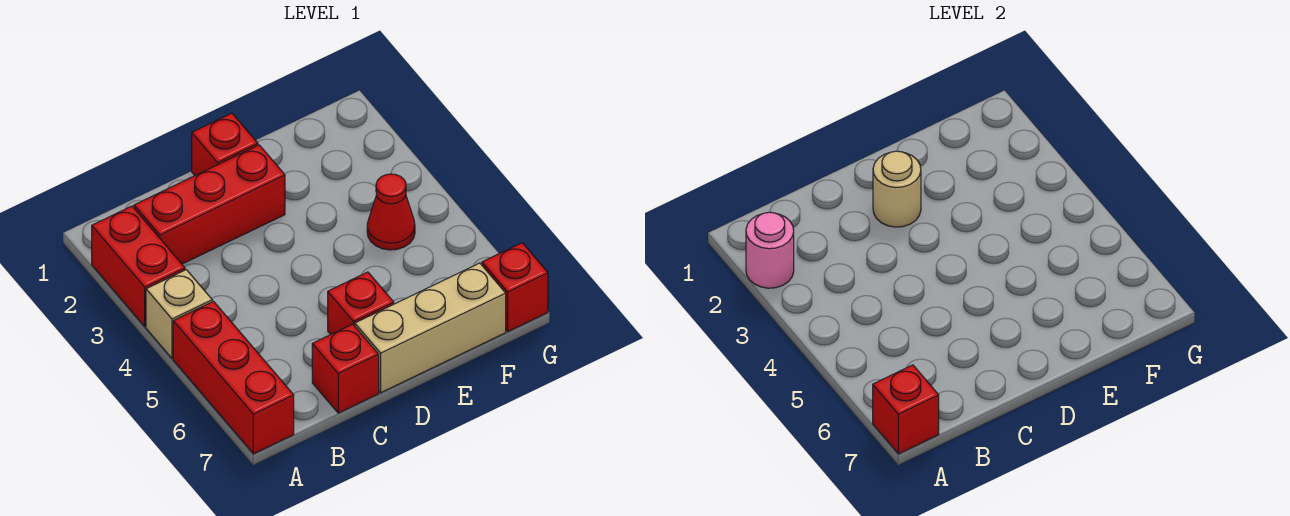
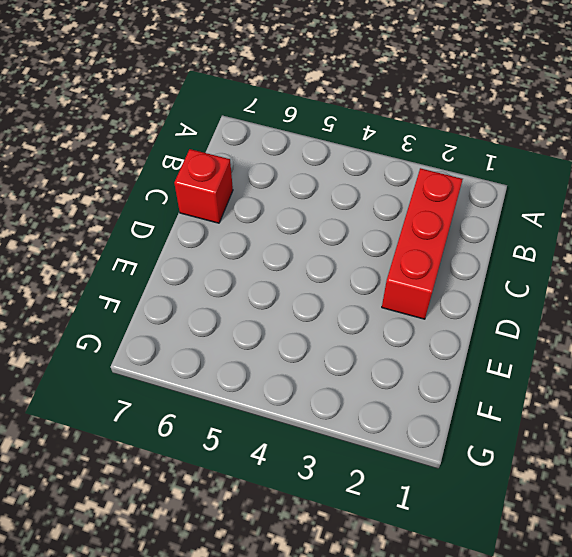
none -> red brick A2:A3 level 1
none -> tan brick A4 level 1
none -> red brick A5:A7 level 1

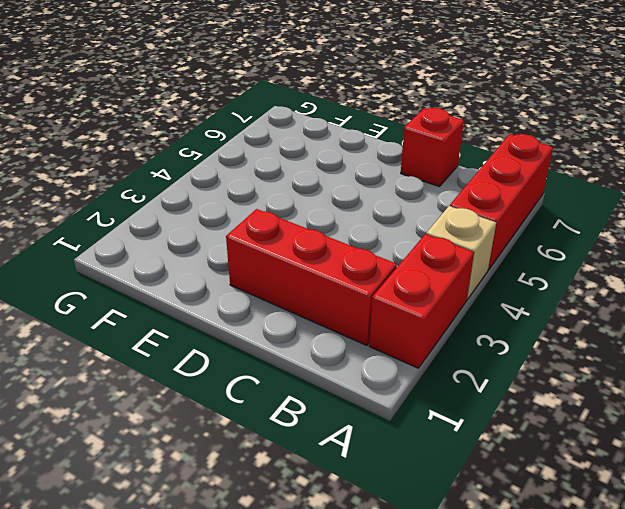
none -> red brick D1 level 1
none -> red brick D6 level 1
none -> tan brick D7:F7 level 1

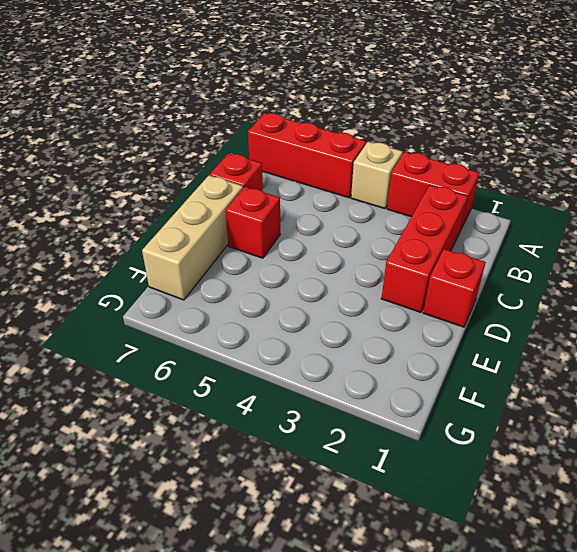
none -> red cone F4 level 1
none -> red brick G7 level 1
none -> pink round brick A2 level 2

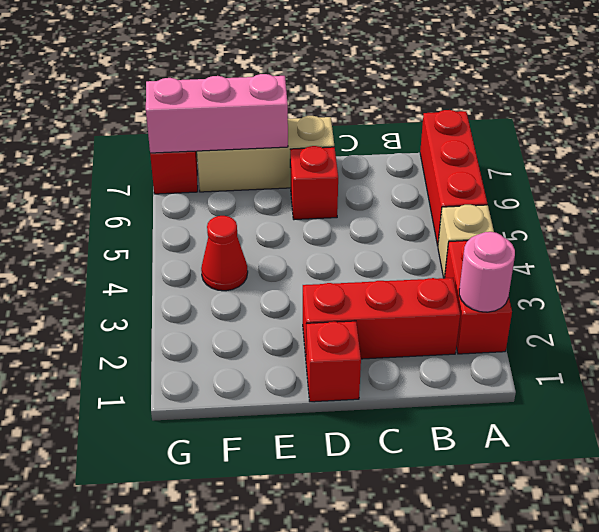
pink brick E7:G7 level 2 -> none
none -> red brick C7 level 1
none -> red brick A7 level 2
none -> tan round brick D2 level 2

